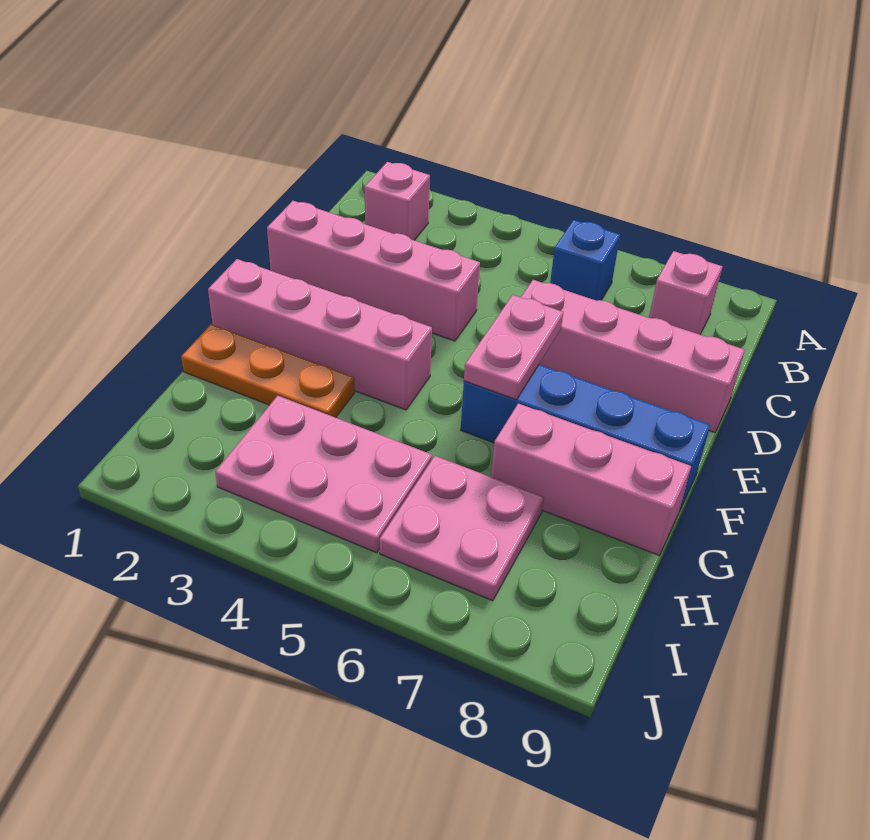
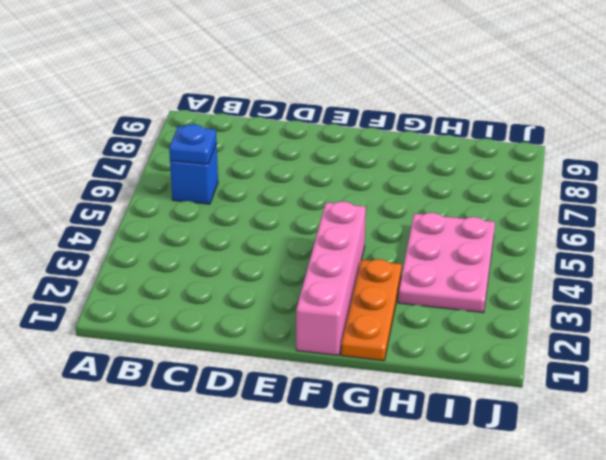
blue plate B6 level 2 -> none
none -> pink brick B2 level 1
none -> pink brick B8 level 1
none -> pink brick D1:D4 level 1

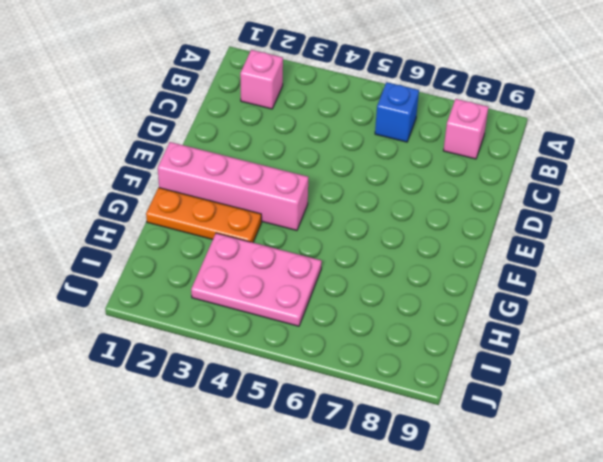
none -> pink brick D1:D4 level 1
none -> pink brick D6:D9 level 1
none -> blue brick F6:F9 level 1

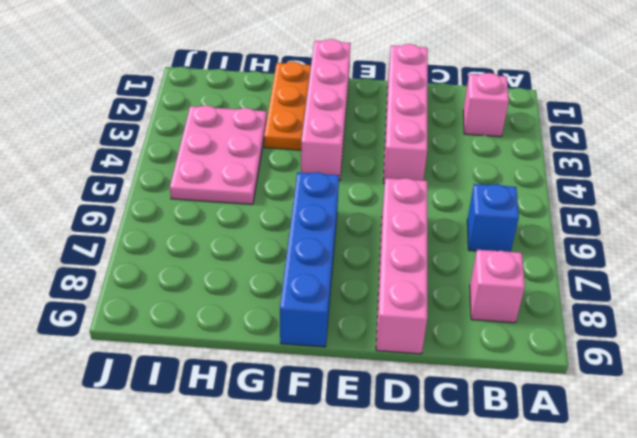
none -> pink brick G7:G9 level 1
none -> pink plate H6:I7 level 1
none -> pink plate E6:F6 level 2

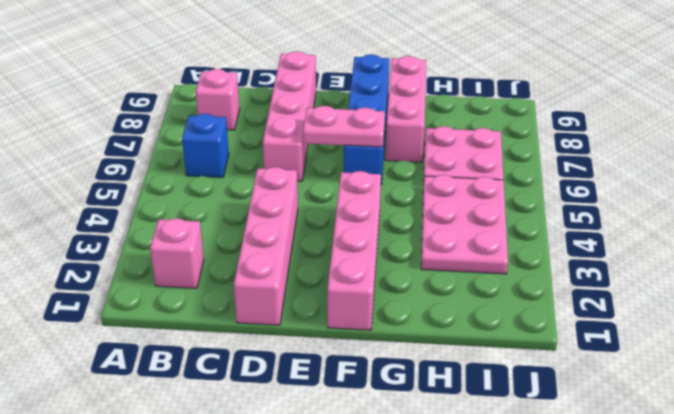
none -> orange plate G1:G3 level 1

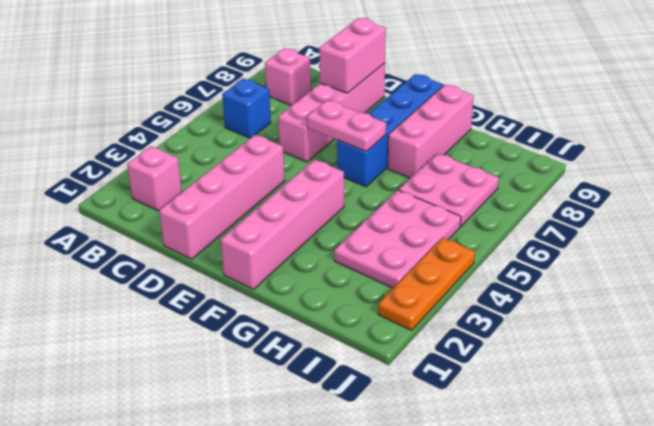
pink brick D8:D9 level 2 -> none
orange plate J2:J4 level 1 -> orange plate G1:G3 level 1

